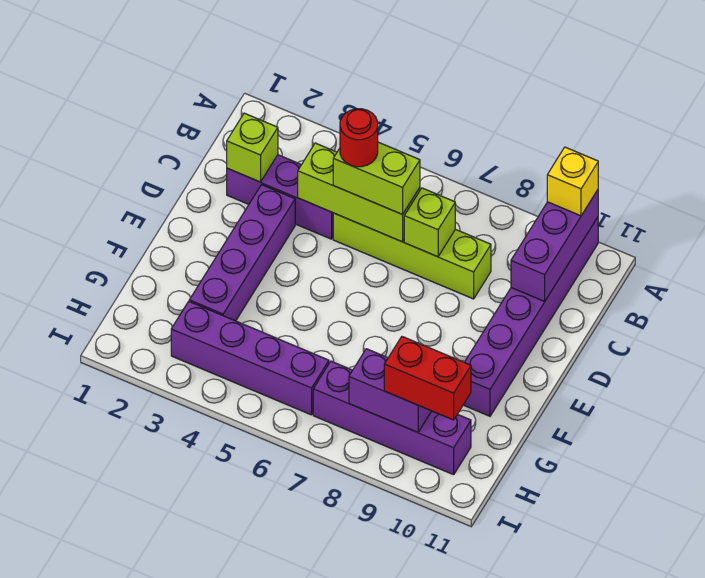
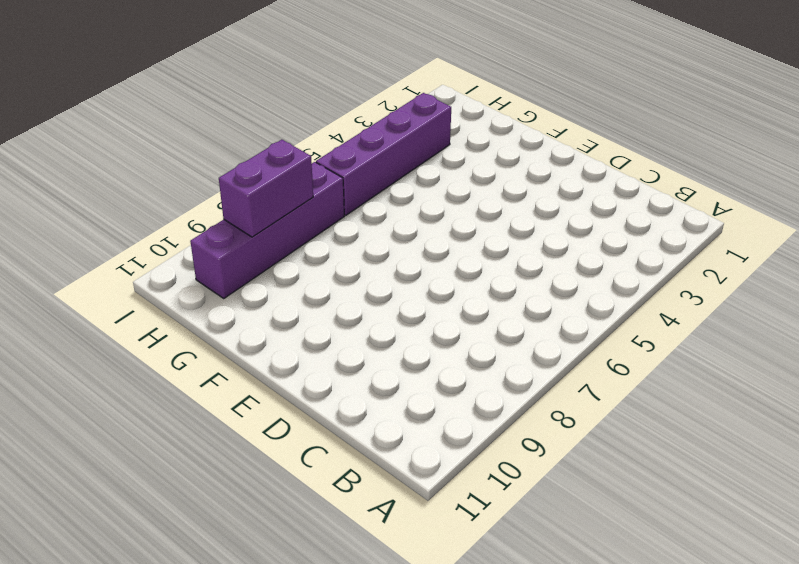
none -> purple brick A10:F10 level 1
none -> purple brick C2:C4 level 1
none -> lime brick C5:C8 level 1

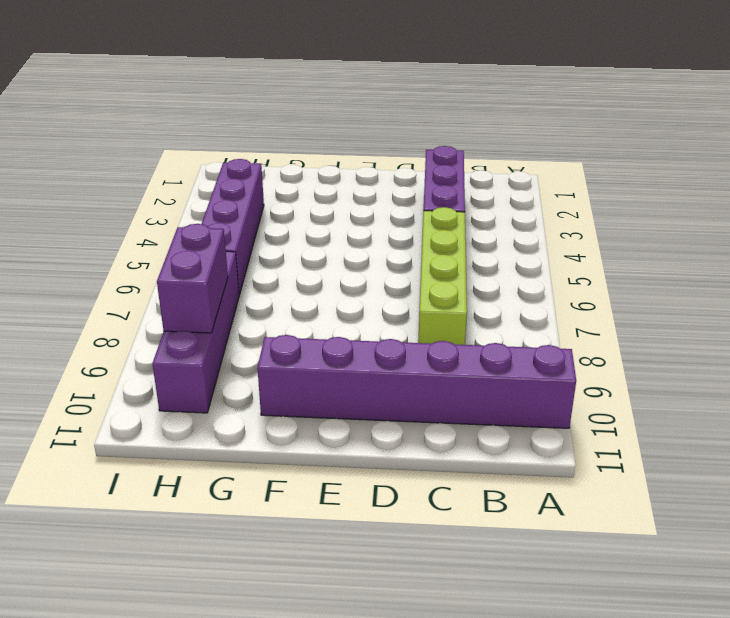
none -> purple brick D3:G3 level 1
none -> purple brick A10:C10 level 2
none -> lime brick C2 level 2

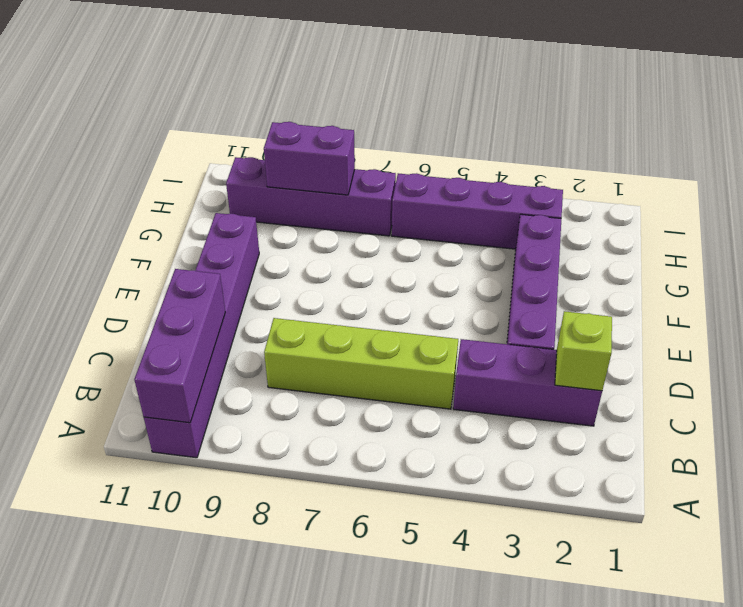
none -> lime brick C4:C6 level 2
none -> lime brick C7 level 2
none -> yellow brick A10 level 3

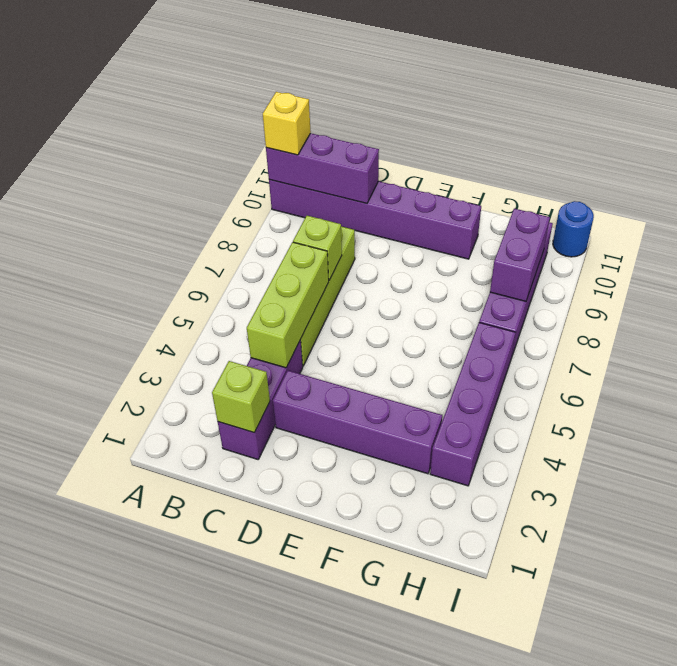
blue round brick I11 level 1 -> none
none -> lime brick C5:C6 level 3
none -> red brick H9:H10 level 3
none -> red round brick C5 level 4

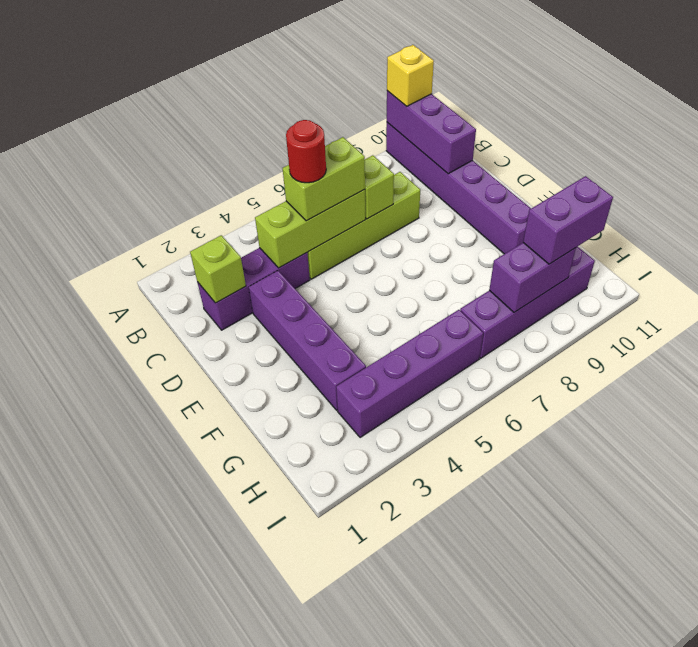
purple brick H9:H10 level 3 -> red brick H9:H10 level 3

